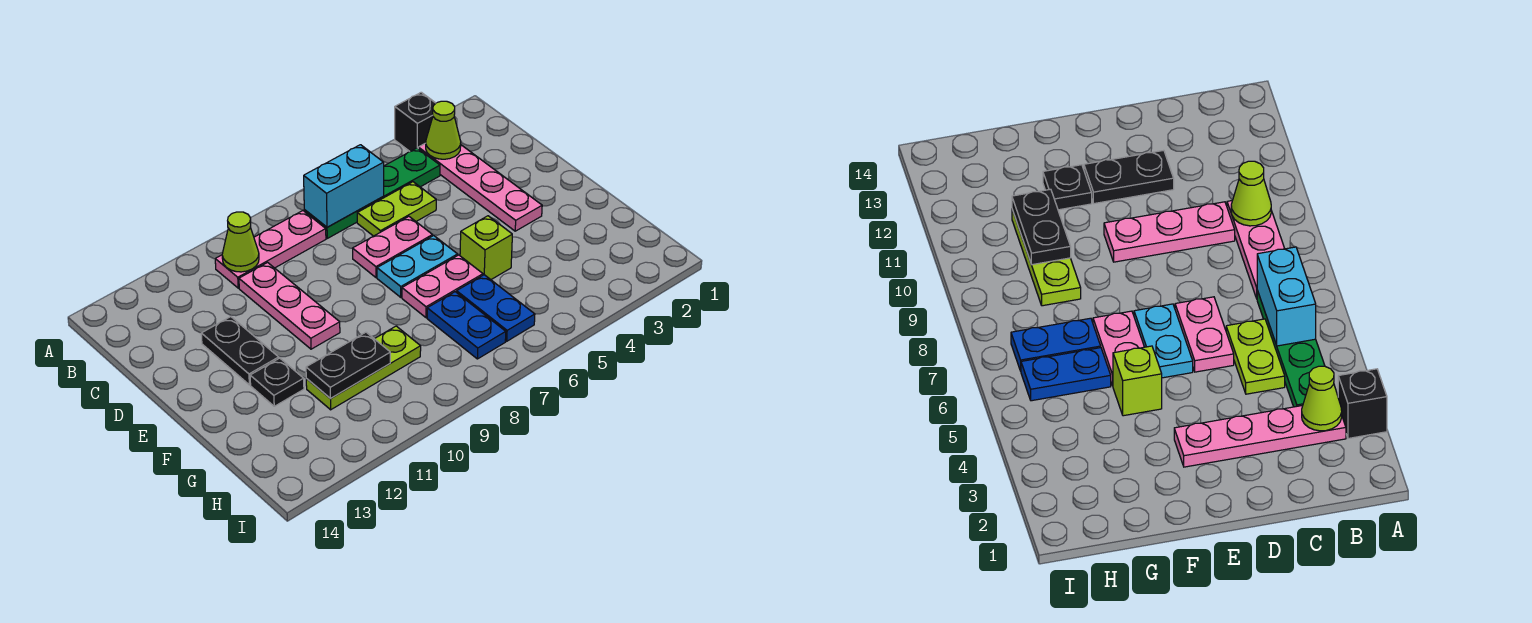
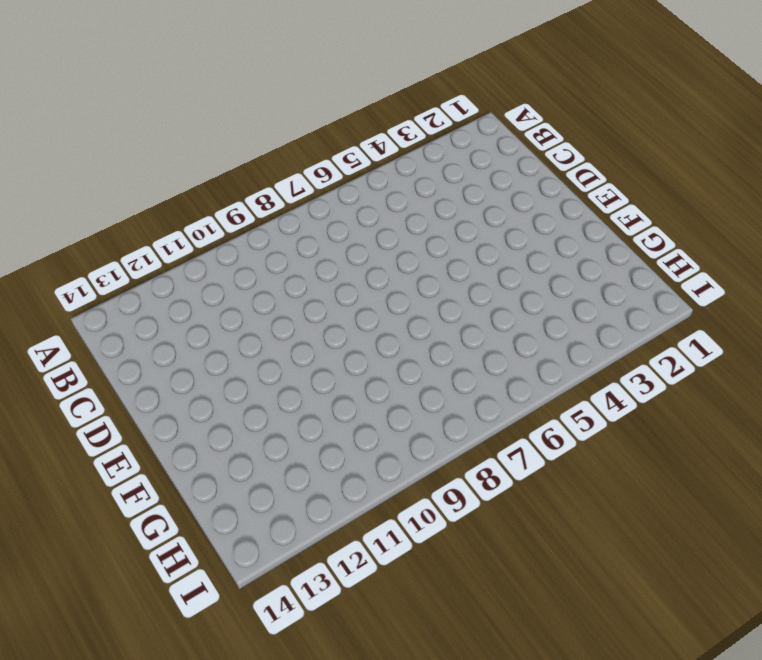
none -> black brick A3 level 1
none -> pink plate B3:E3 level 1
none -> green plate B4:B7 level 1

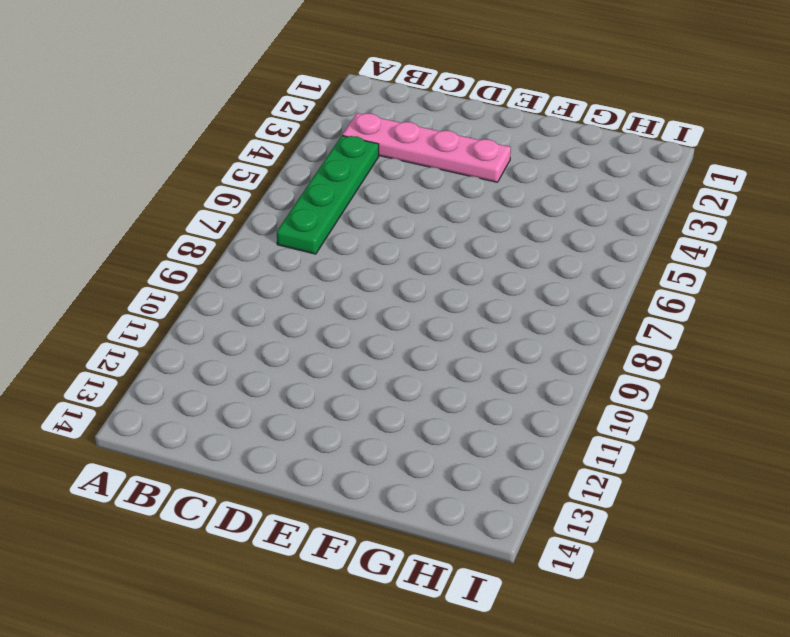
none -> black brick A3 level 1
none -> pink plate B8:B10 level 1
none -> lime plate C5:C6 level 1

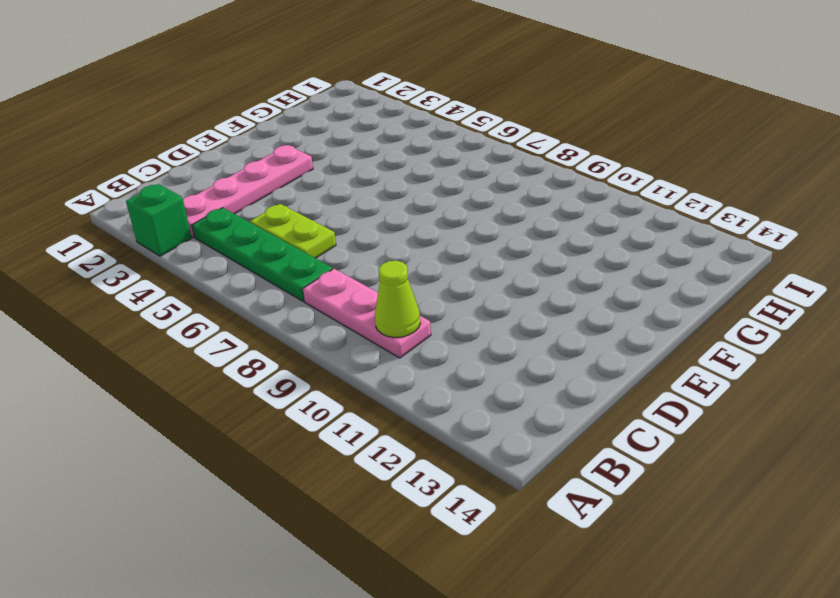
green brick A3 level 1 -> black brick A3 level 1
none -> pink plate C10:E10 level 1
none -> pink plate D6:D7 level 1
none -> black plate D12:E12 level 1

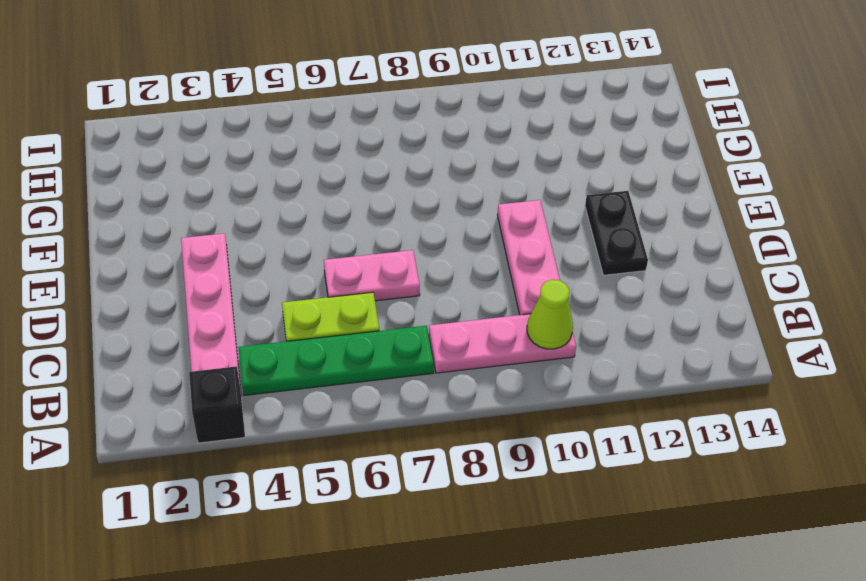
none -> cyan plate E6:E7 level 1
none -> lime brick F5 level 1
none -> pink plate F6:F7 level 1

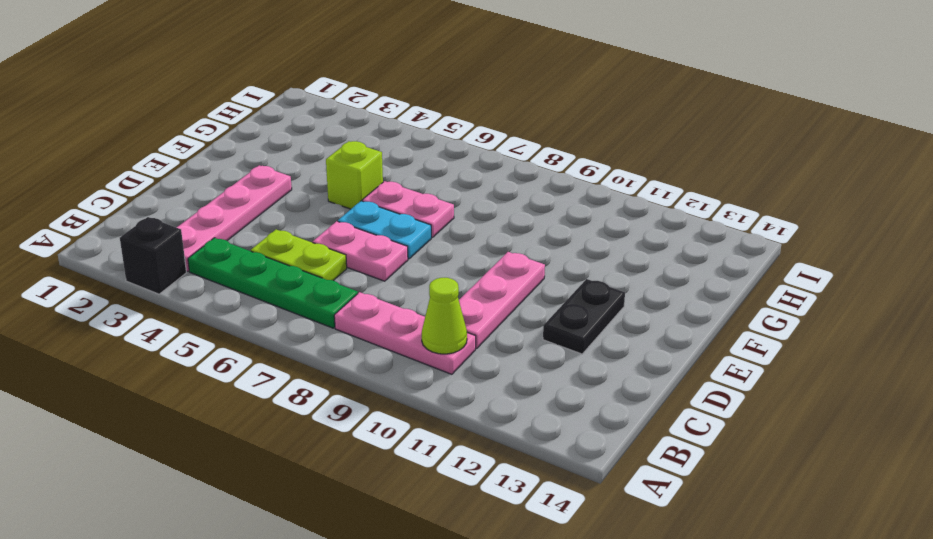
none -> black plate F12 level 1
none -> blue plate G6:H6 level 1
none -> blue plate G7:H7 level 1

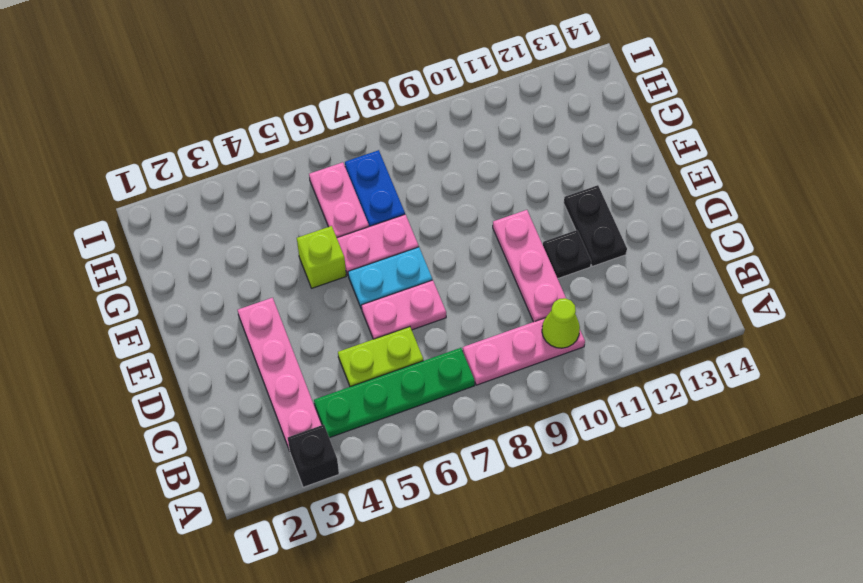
black plate D11 level 1 -> black plate F12 level 1
pink plate G6:H6 level 1 -> blue plate G6:H6 level 1
none -> lime plate G9:G11 level 1
none -> lime cone B3 level 2
none -> cyan brick B6:B7 level 2

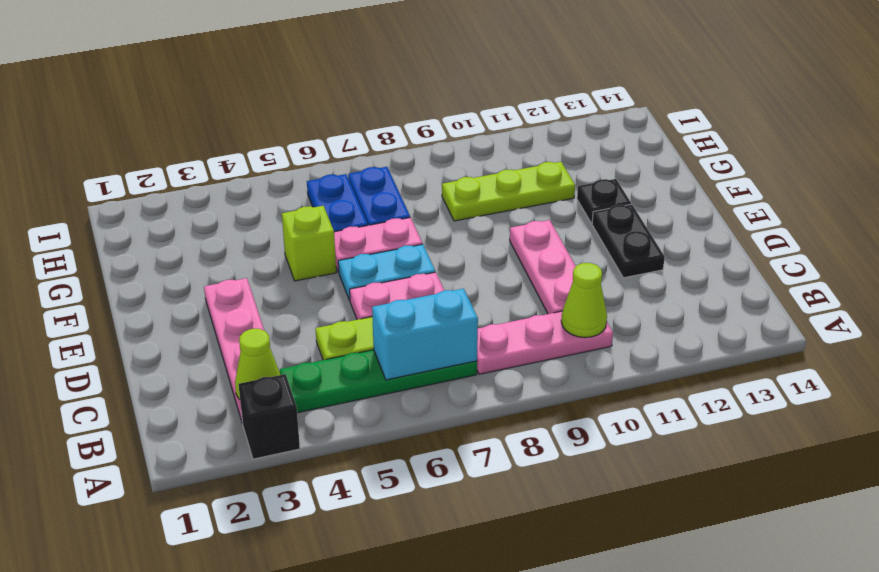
none -> black plate G10:G11 level 2

